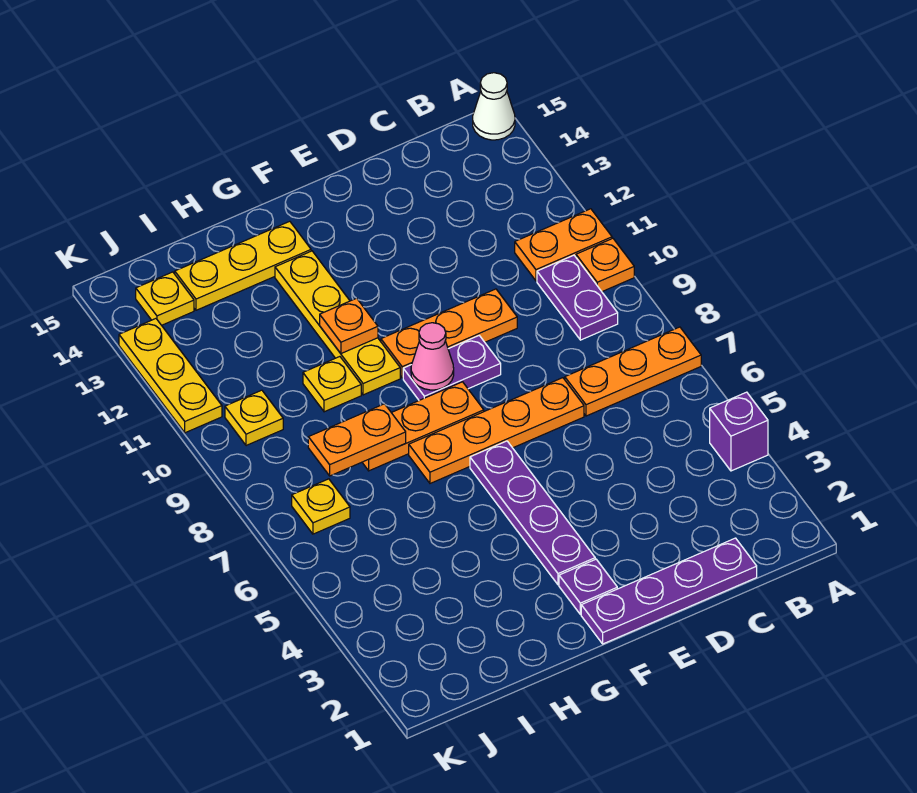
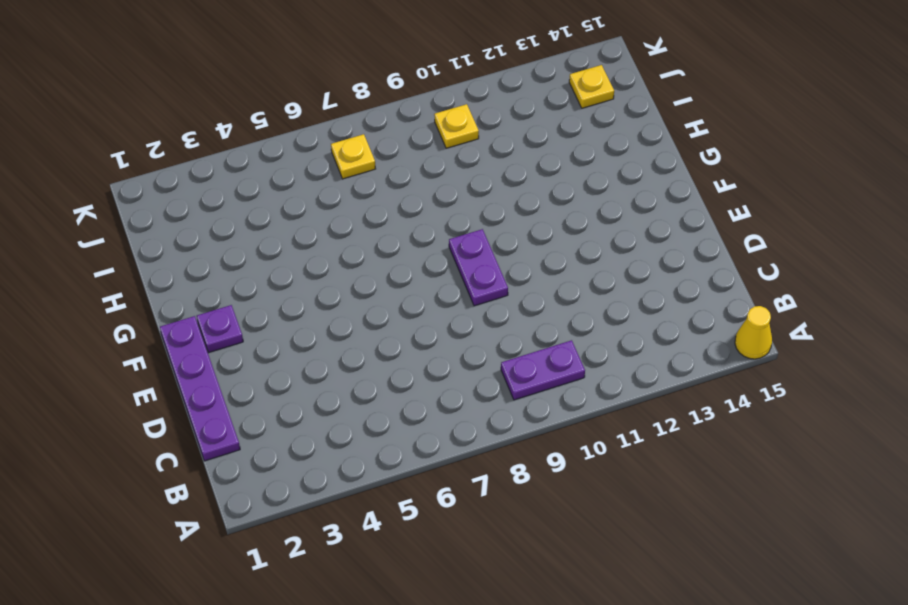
yellow cone A15 level 1 -> white cone A15 level 1
none -> purple brick A4 level 1
none -> orange plate A7:C7 level 1
none -> orange plate A10 level 1

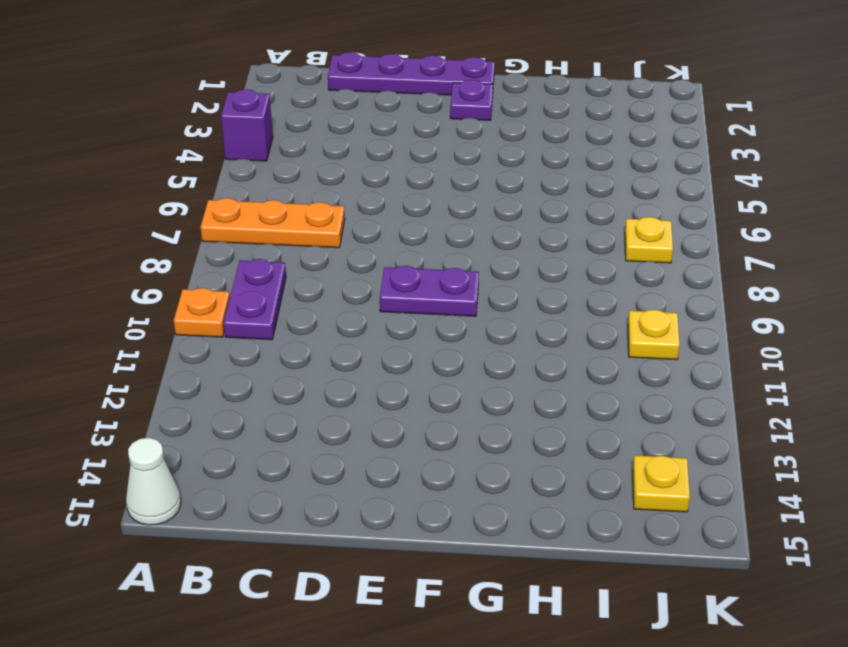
none -> orange plate A11:B11 level 1
none -> orange plate D7:G7 level 1
none -> orange plate D10:F10 level 1

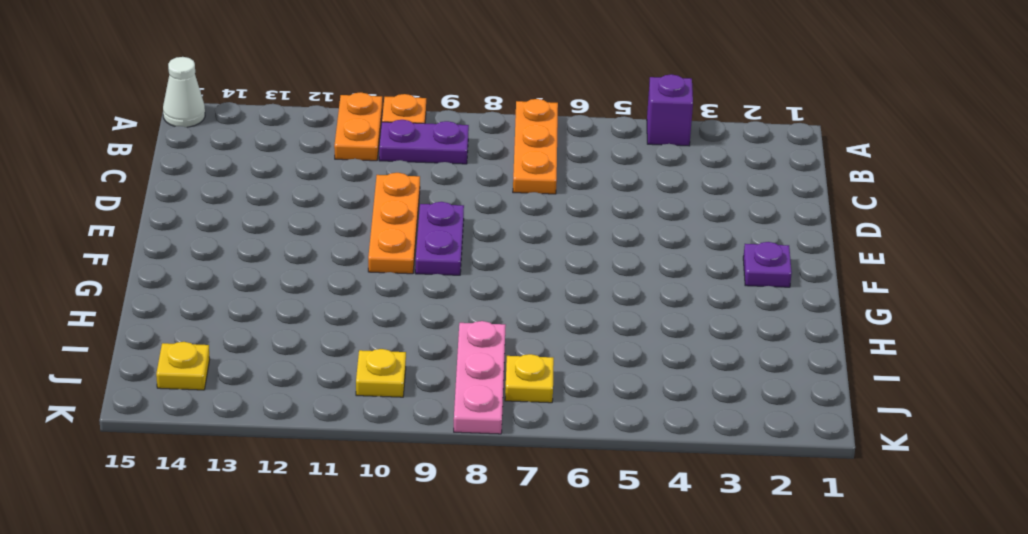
pink plate I8:K8 level 1 -> none
none -> purple plate C1:F1 level 1
none -> orange plate D7:G7 level 1
none -> purple plate F3:F6 level 1

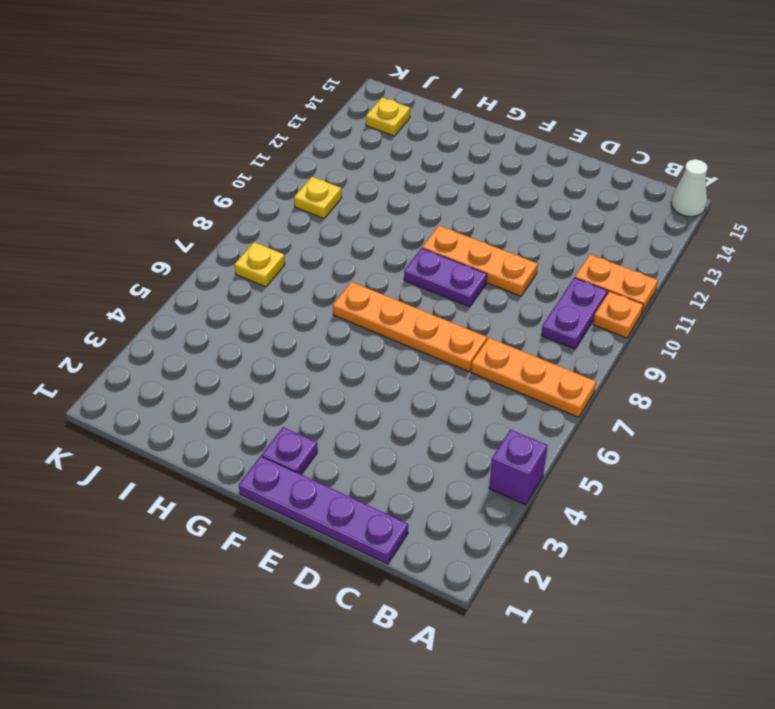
none -> purple plate F3:F6 level 1
none -> orange plate F8:H8 level 1
none -> yellow plate G10:G13 level 1

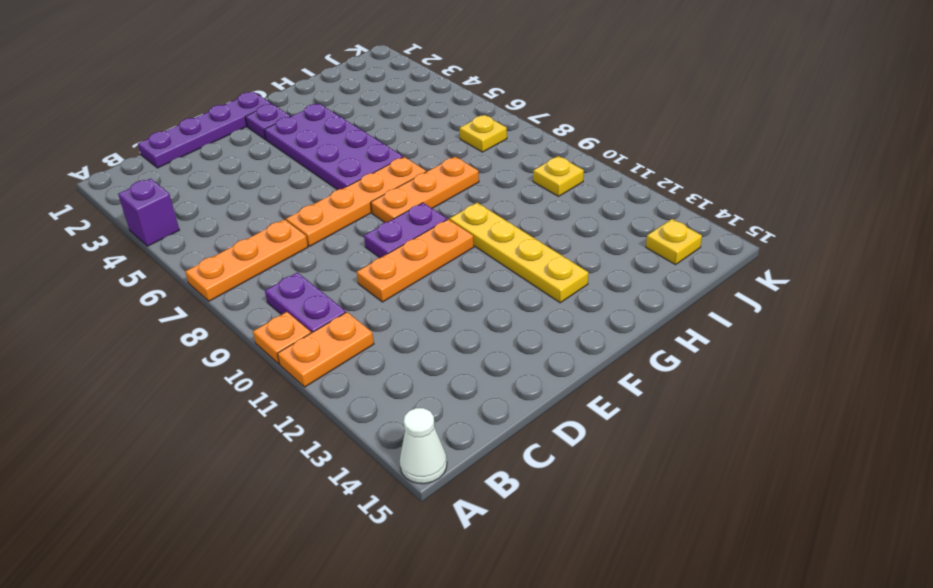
purple plate F3:G6 level 1 -> purple plate F3:F6 level 1
none -> yellow plate G14:I14 level 1
none -> yellow plate H10 level 1
none -> yellow plate K11:K13 level 1

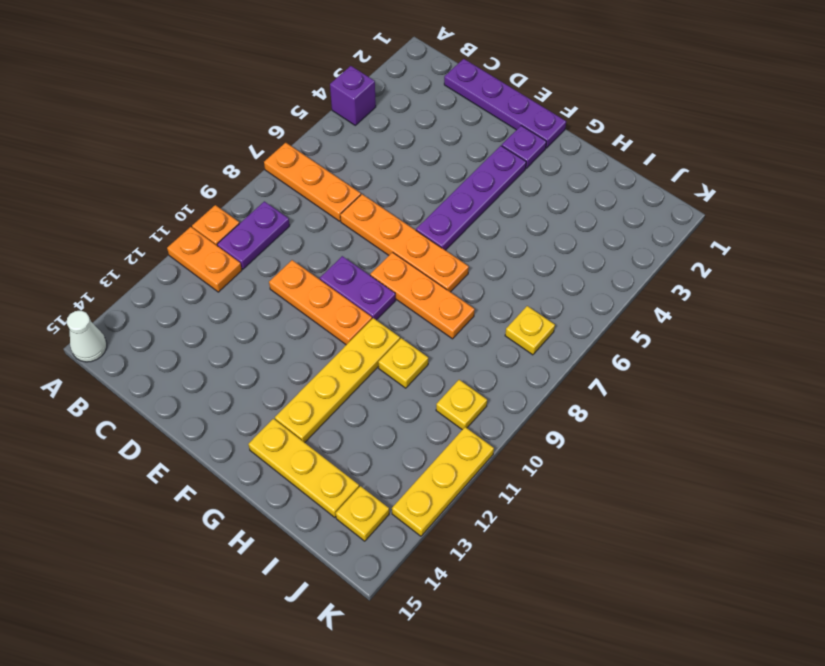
none -> pink cone F9 level 2
none -> orange plate G11 level 2
none -> orange plate H8:I8 level 2

